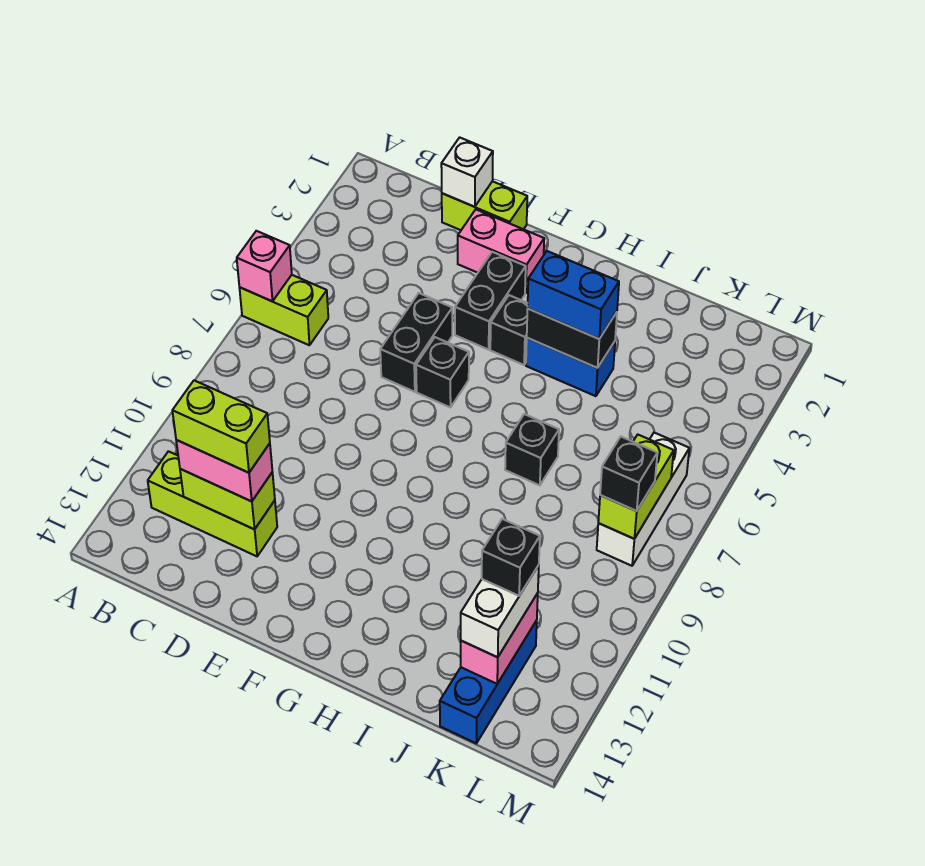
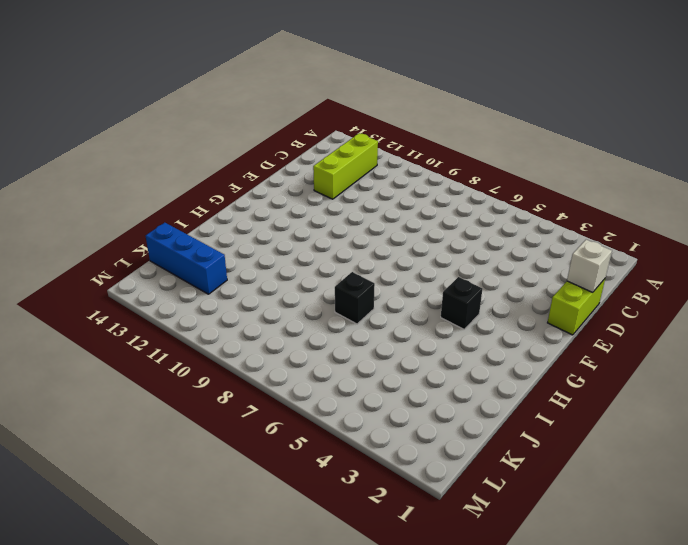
none -> lime brick A6:B6 level 1
none -> pink brick E2:F2 level 1
none -> black brick E5:E6 level 1

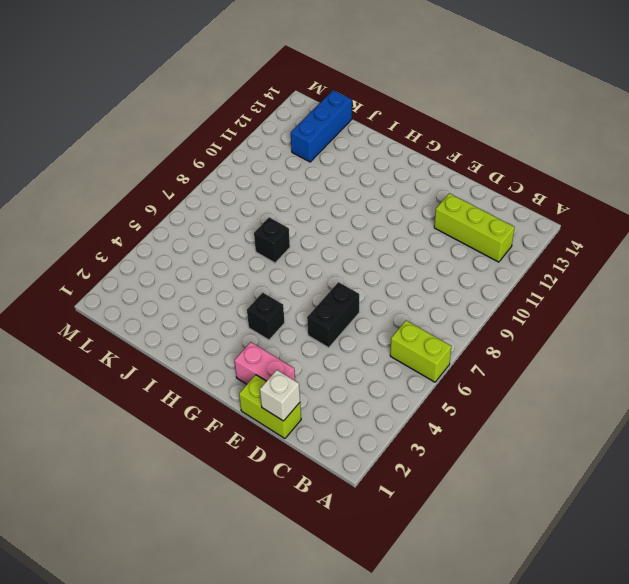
none -> black brick F3:F4 level 1
none -> black brick F6 level 1
none -> blue brick H4:I4 level 1

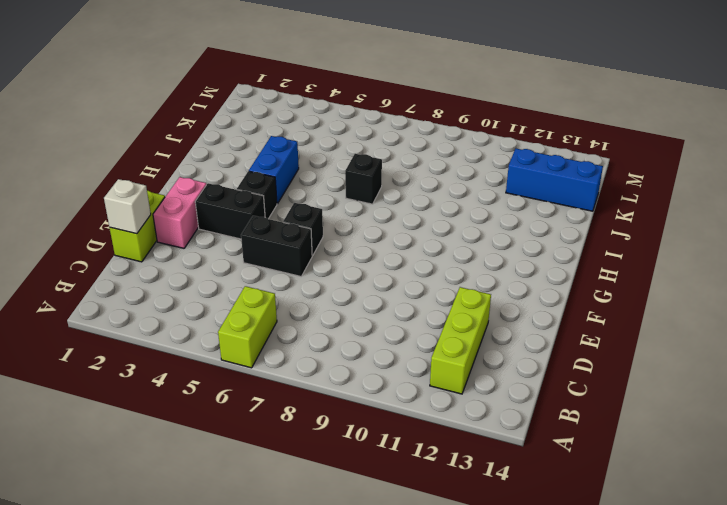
none -> white brick L6:L8 level 1
none -> pink brick A6 level 2
none -> lime brick C12:D12 level 2

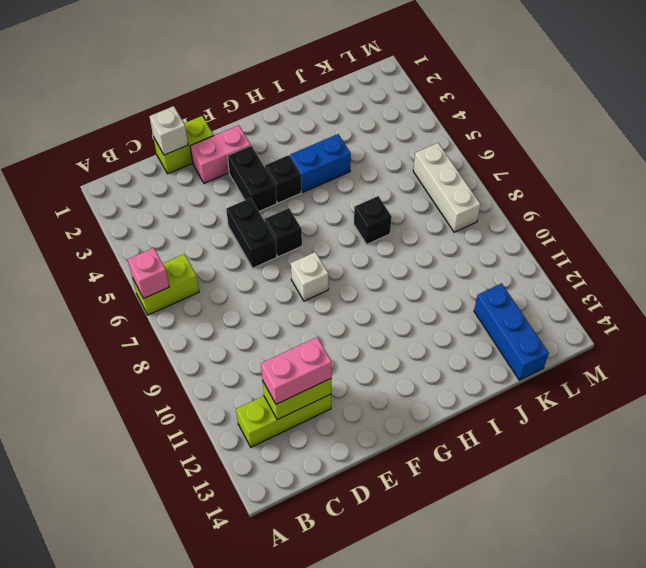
white brick F8 level 1 -> none
none -> black brick H4:I4 level 2
none -> pink brick K12:K13 level 2
none -> lime brick L7:L8 level 2

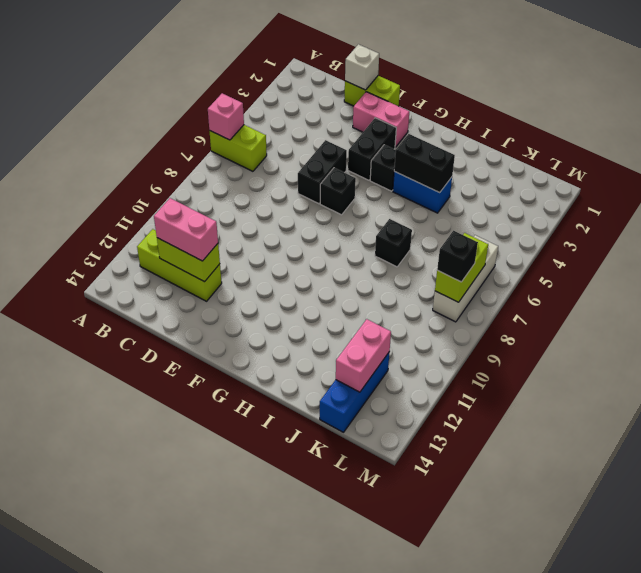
none -> blue brick H4:I4 level 3
none -> white brick K12:K13 level 3
none -> lime brick C12:D12 level 4

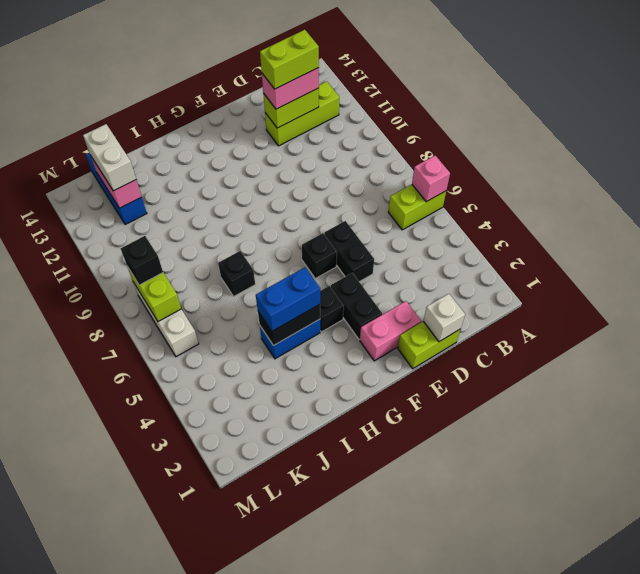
none -> black brick K12 level 4

